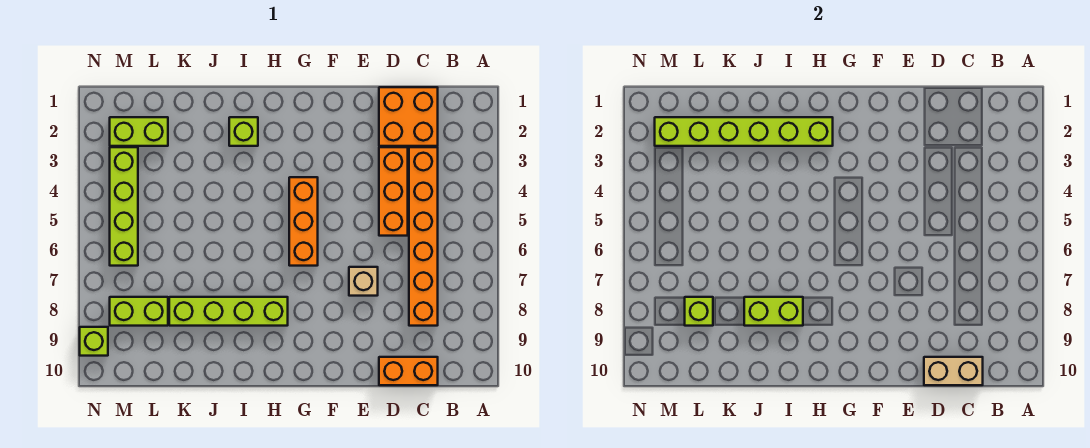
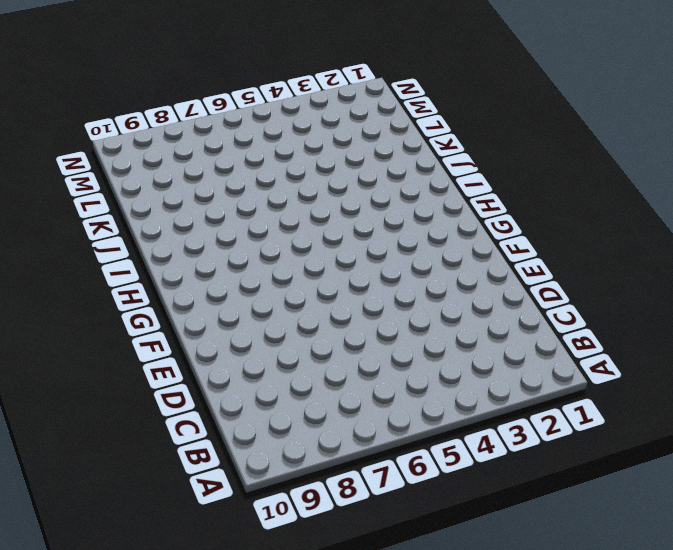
none -> orange brick C1:D2 level 1
none -> orange brick C3:C8 level 1
none -> orange brick C10:D10 level 1

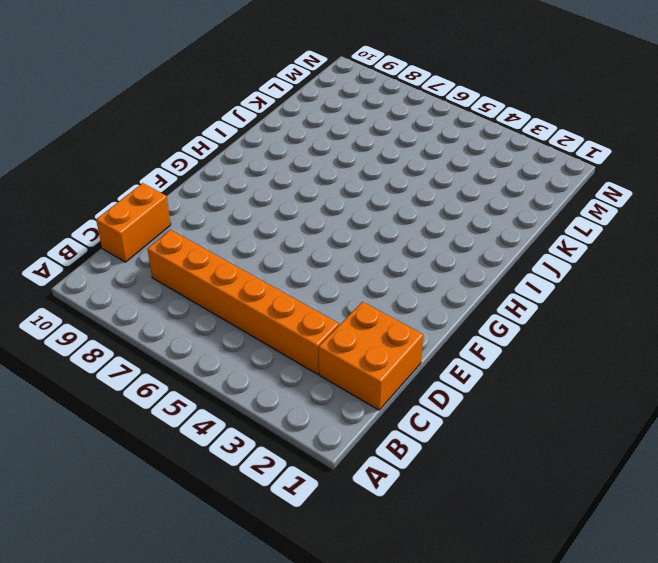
none -> orange brick D3:D5 level 1
none -> tan brick E7 level 1
none -> orange brick G4:G6 level 1

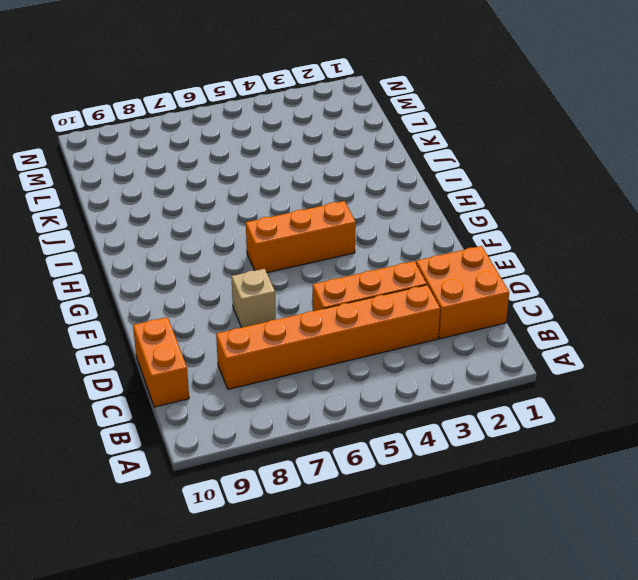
none -> lime brick H8:K8 level 1
none -> lime brick I2 level 1
none -> lime brick L2:M2 level 1

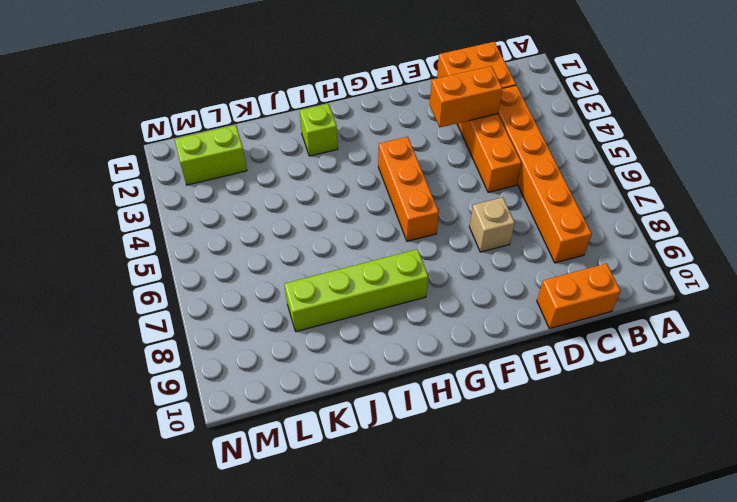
orange brick D3:E3 level 2 -> none
none -> lime brick L8:M8 level 1
none -> lime brick M3:M6 level 1
none -> lime brick N9 level 1

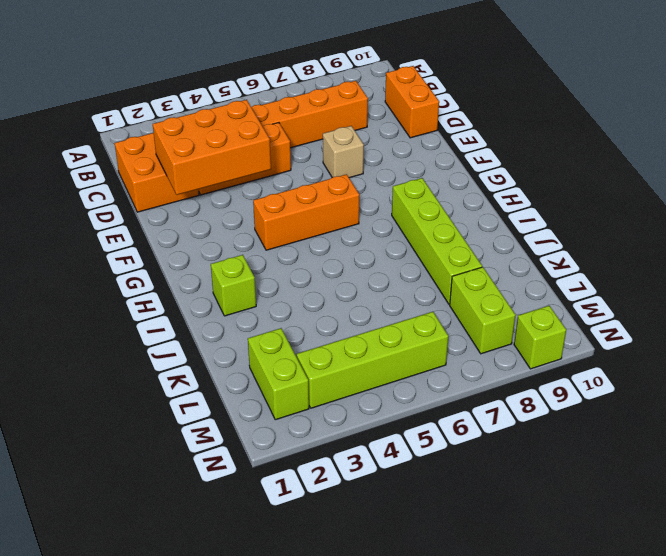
orange brick D2:E4 level 2 -> none
none -> tan brick C10:D10 level 2
none -> lime brick H2:M2 level 2
none -> lime brick I8:J8 level 2

